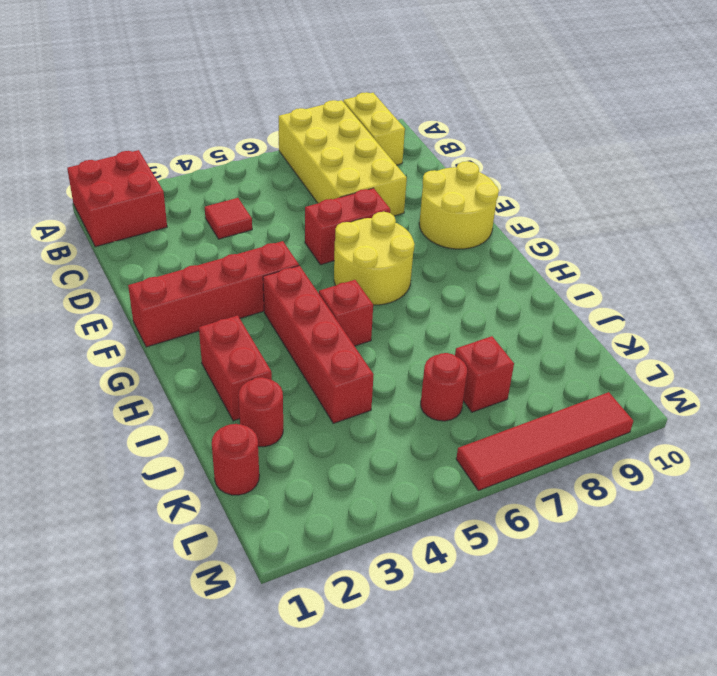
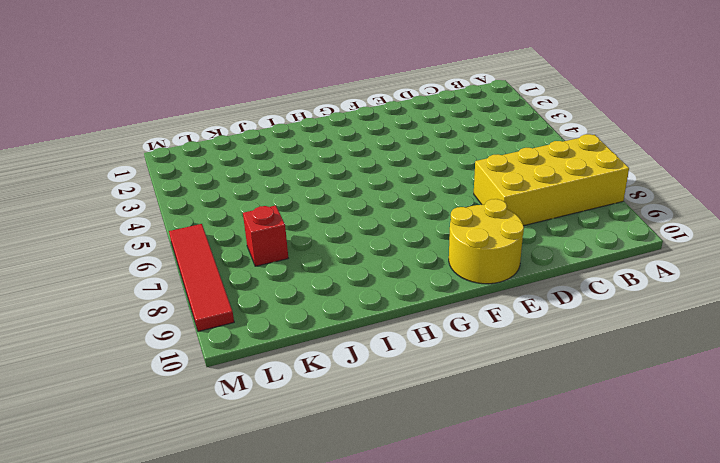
none -> red brick A1:B2 level 1
none -> yellow brick A9:B9 level 1
none -> red tile C4 level 1

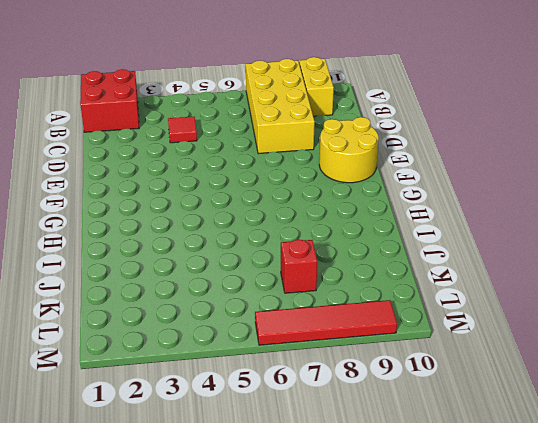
none -> red brick E6:E7 level 1
none -> red brick F1:F4 level 1
none -> yellow round brick F6:G7 level 1

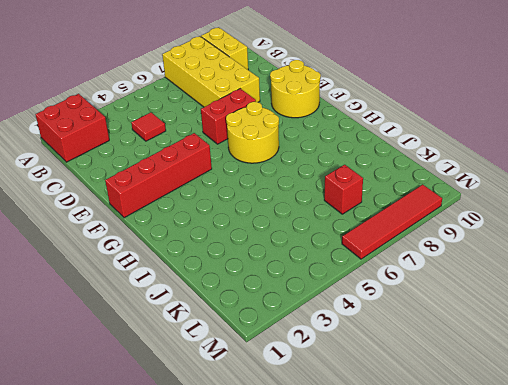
none -> red brick G4:J4 level 1
none -> red brick H2:I2 level 1
none -> red brick H5 level 1

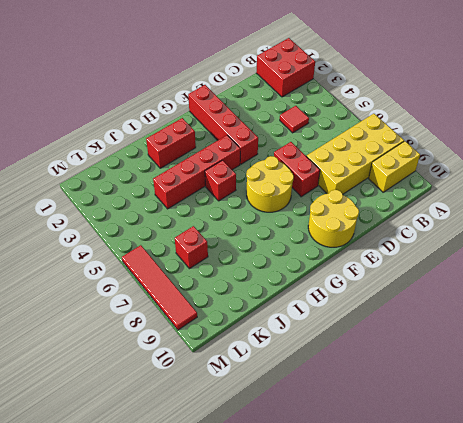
none -> red round brick J2 level 1
none -> red round brick K1 level 1
none -> red round brick K6 level 1

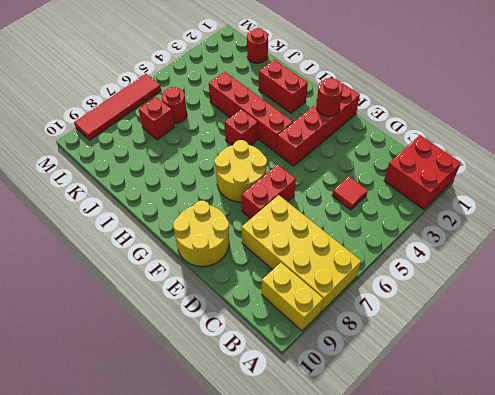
red round brick F2 level 2 -> red round brick J2 level 1

